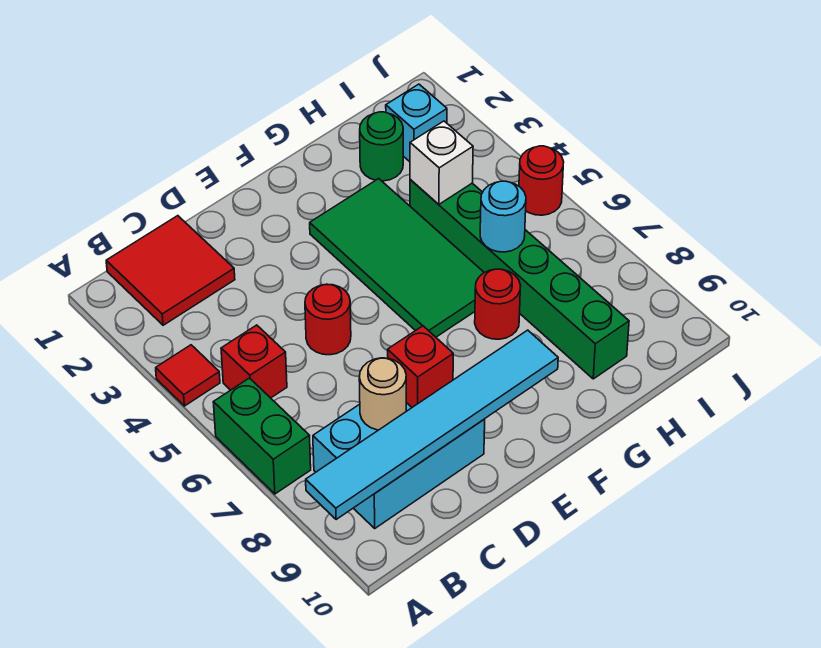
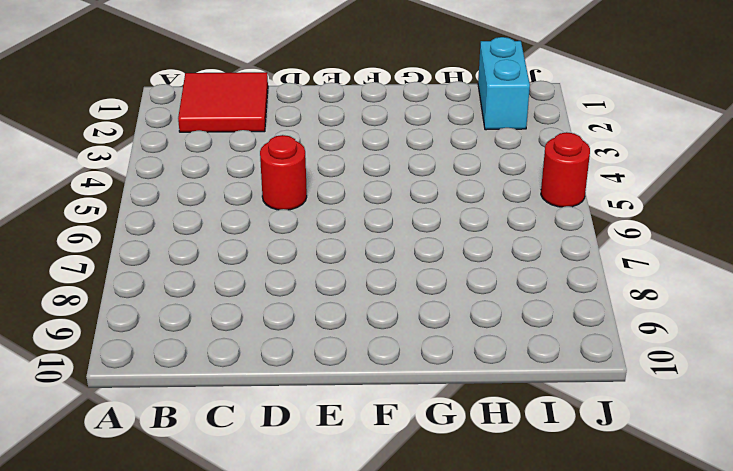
cyan brick I1:I2 level 1 -> cyan brick I2 level 1
none -> red tile A4 level 1
none -> green brick A6:A7 level 1
none -> red brick B5 level 1

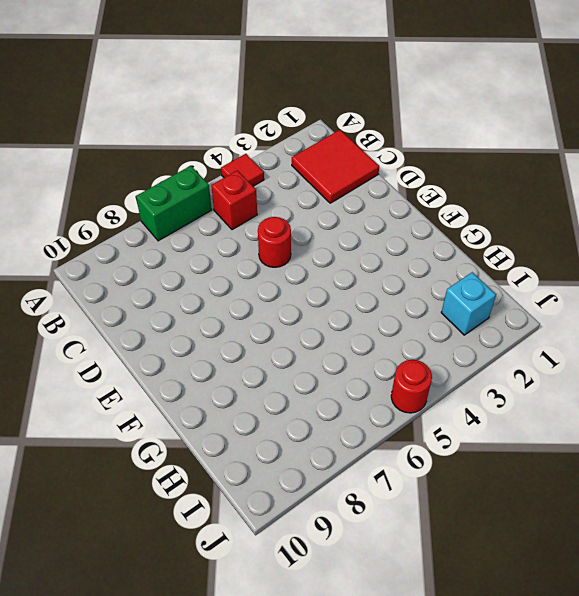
none -> cyan brick B8:D9 level 1
none -> green tile F3:G6 level 1
none -> red round brick G7 level 1

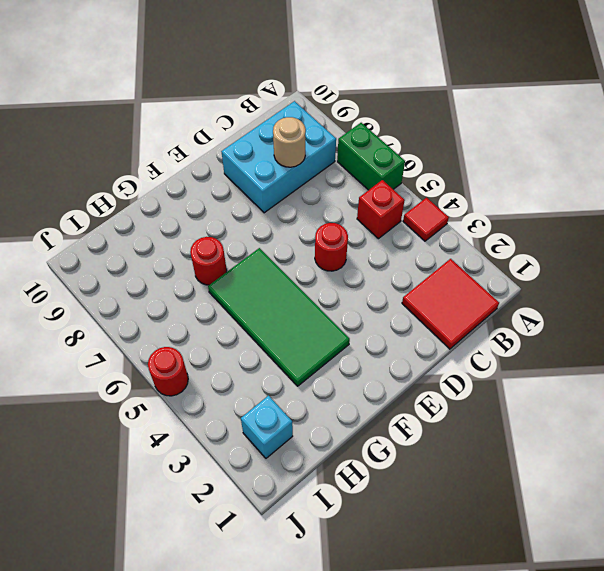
none -> green round brick H2 level 1
none -> green brick H4:H9 level 1
none -> cyan tile A9:F9 level 2

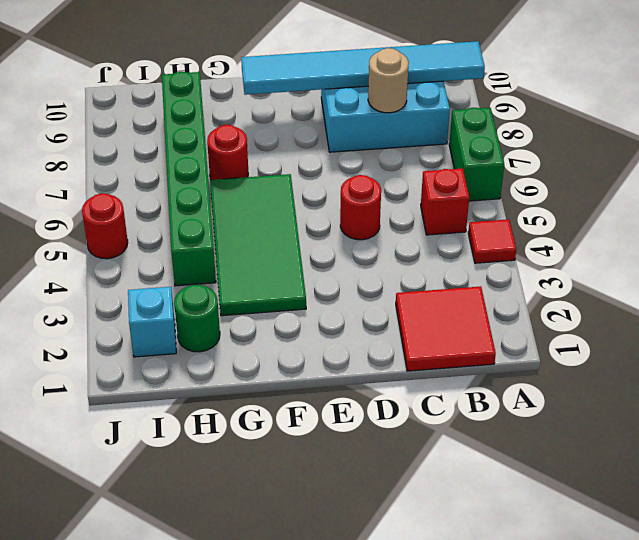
none -> red brick D8 level 2
none -> white brick H4 level 2
none -> cyan round brick H6 level 2

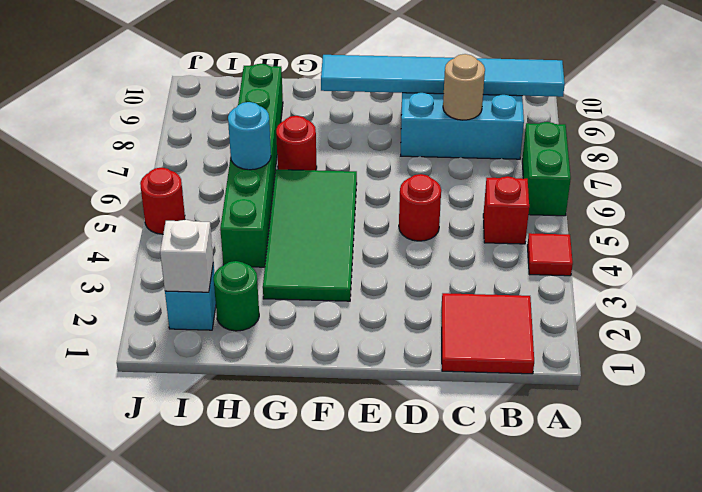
white brick I2 level 2 -> white brick H4 level 2
none -> red brick D8 level 2

